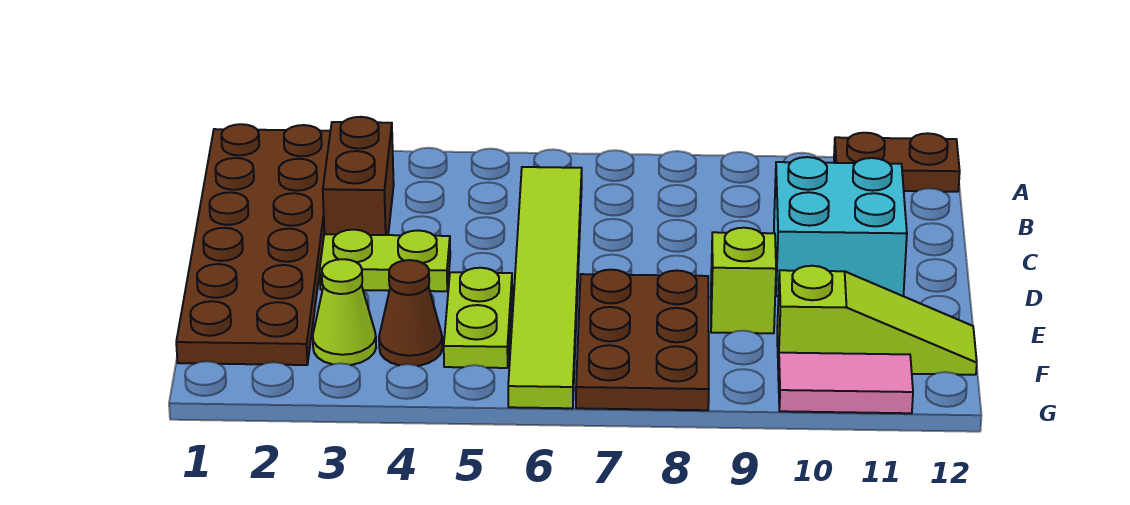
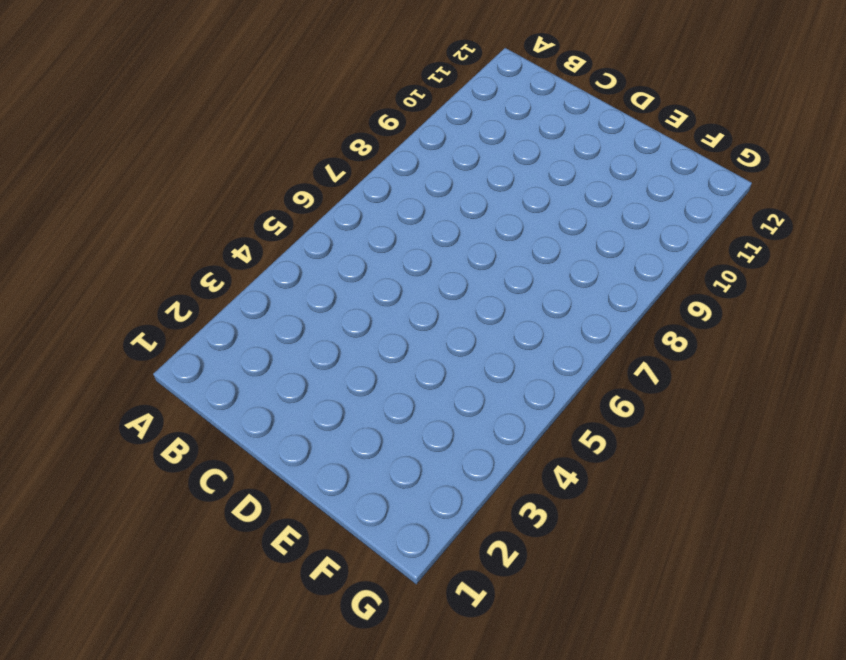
none -> brown plate A1:F2 level 1
none -> brown plate A11:A12 level 1
none -> brown brick B3:C3 level 1

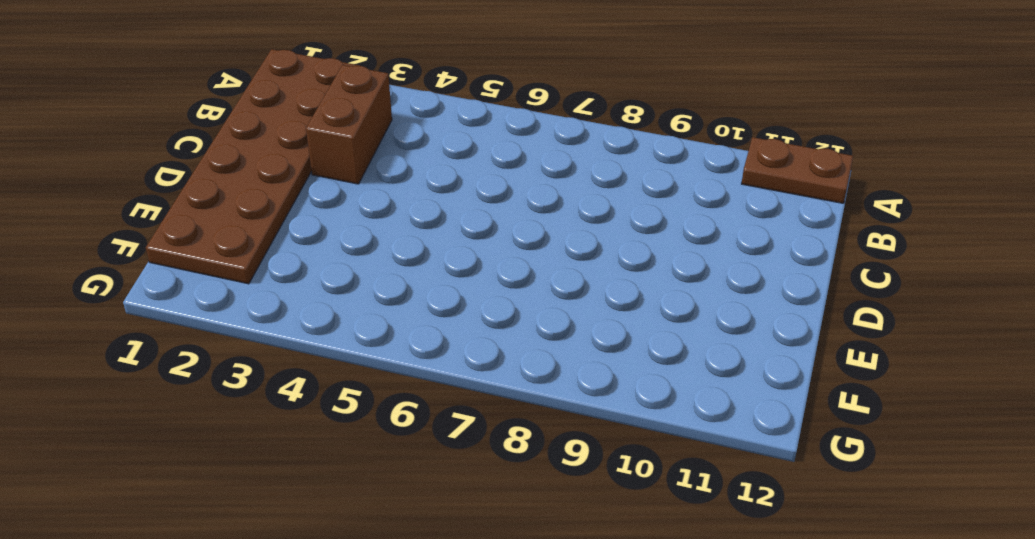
none -> lime tile B6:G6 level 1
none -> cyan brick C10:D11 level 1
none -> lime plate D3:D4 level 1

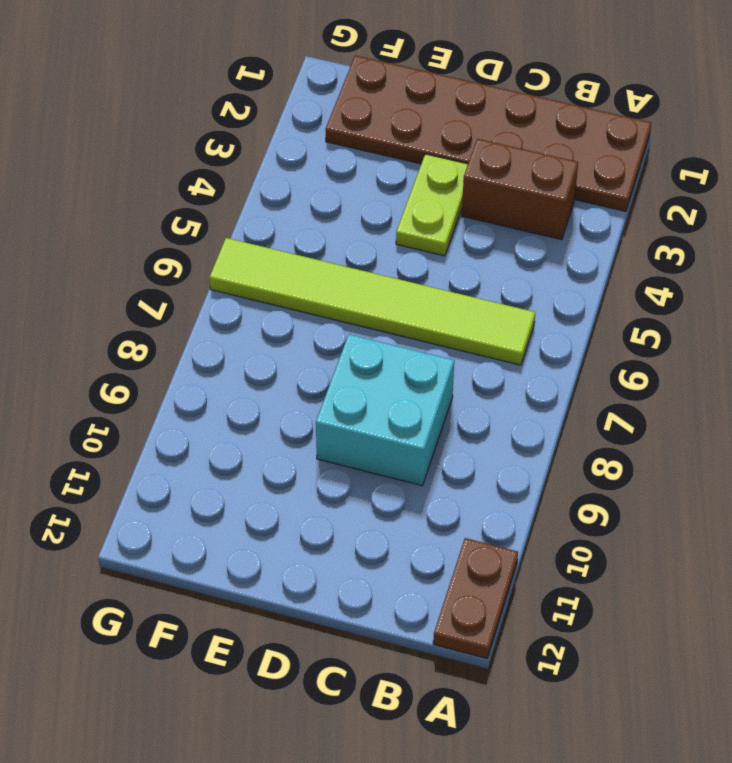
cyan brick C8:D9 level 1 -> cyan brick C10:D11 level 1
none -> lime plate E5:F5 level 1
none -> brown plate E7:G8 level 1
none -> lime brick E9 level 1

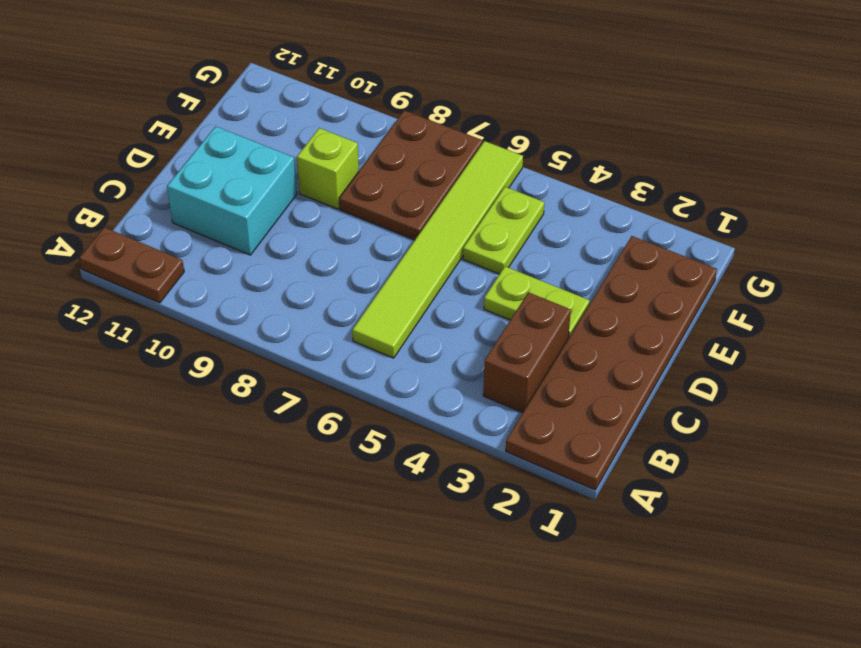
none -> lime cone F3 level 1
none -> brown cone F4 level 1
none -> lime slope F10:F12 level 1 top 10

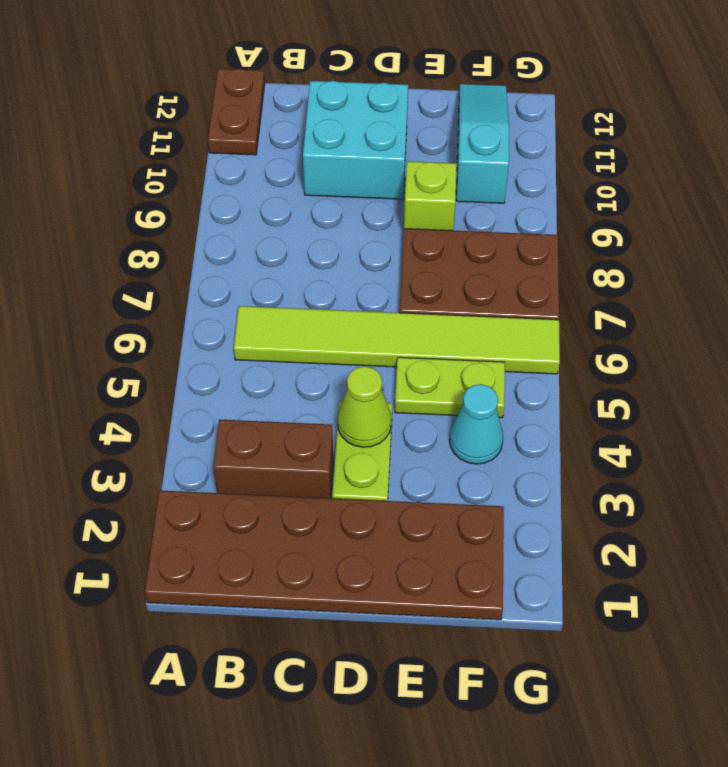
lime cone D4 level 2 -> lime cone F3 level 1
cyan cone F4 level 1 -> brown cone F4 level 1
cyan slope F10:F12 level 1 top 10 -> lime slope F10:F12 level 1 top 10
none -> pink tile G10:G11 level 1

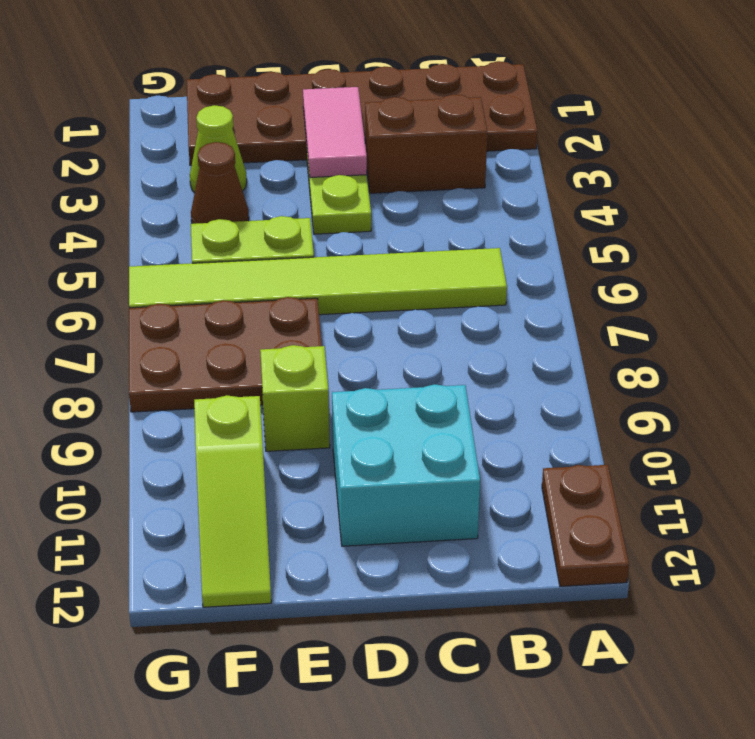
pink tile D2:D3 level 2 -> pink tile G10:G11 level 1

